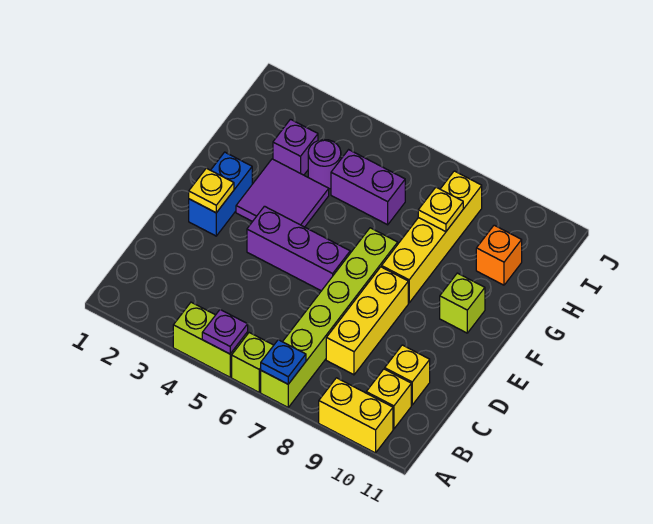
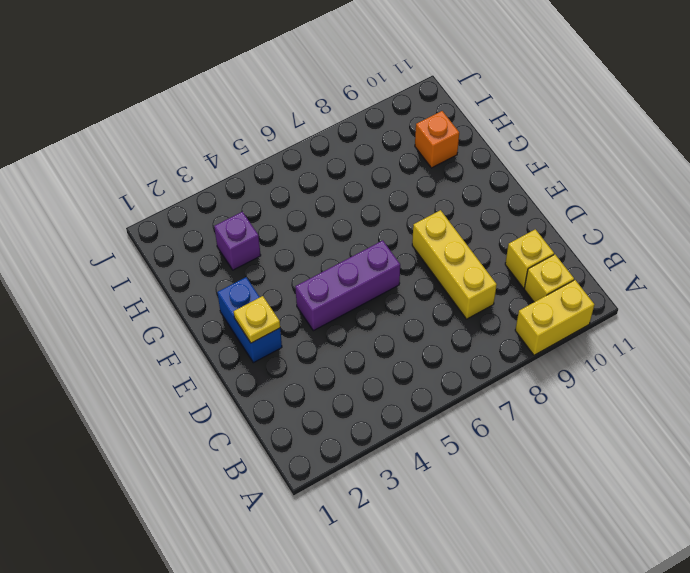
none -> lime brick A4:A5 level 1
none -> lime brick A6 level 1
none -> lime brick A7:F7 level 1

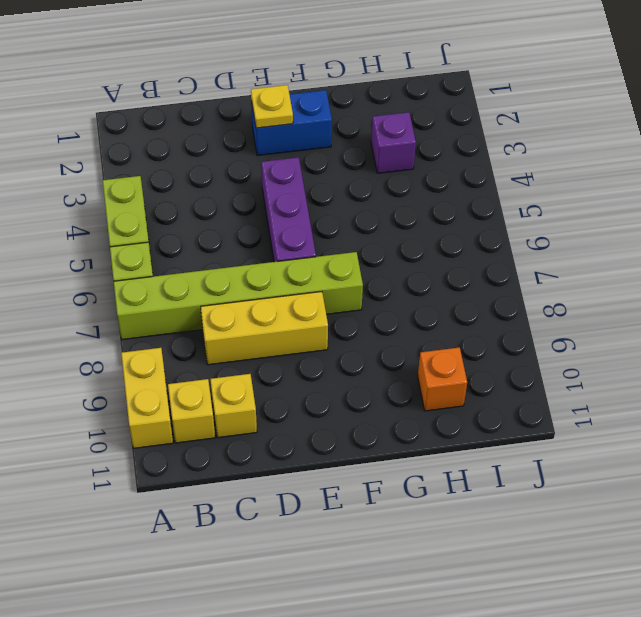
none -> purple tile F3:G4 level 1
none -> yellow brick F8:I8 level 1
none -> lime brick F10 level 1

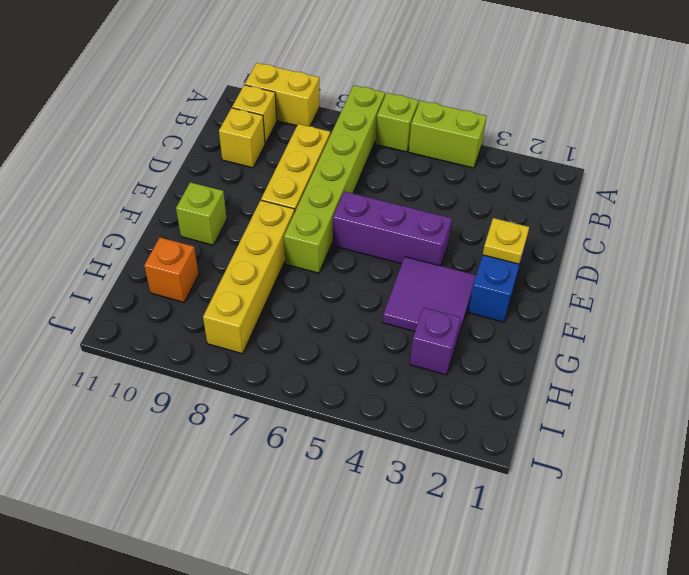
none -> purple round brick H4 level 1
none -> purple brick H5:H6 level 1
none -> purple plate A5 level 2

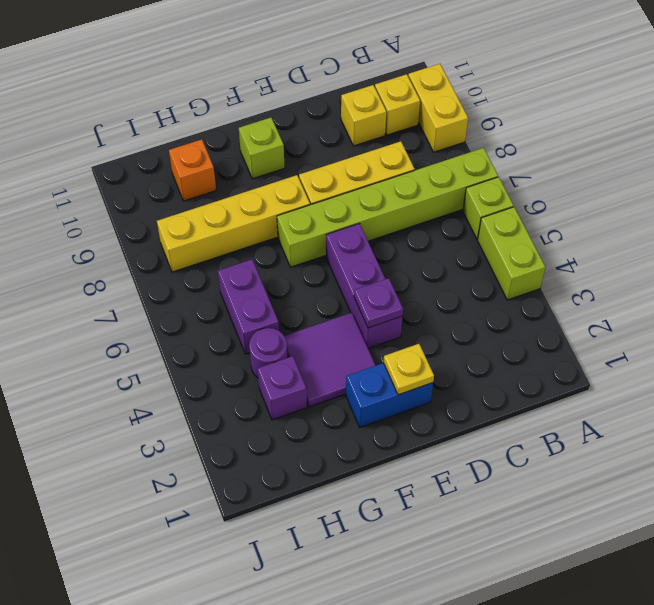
purple plate E4 level 2 -> purple plate A5 level 2
none -> blue plate A7 level 2
none -> yellow plate H8 level 2

